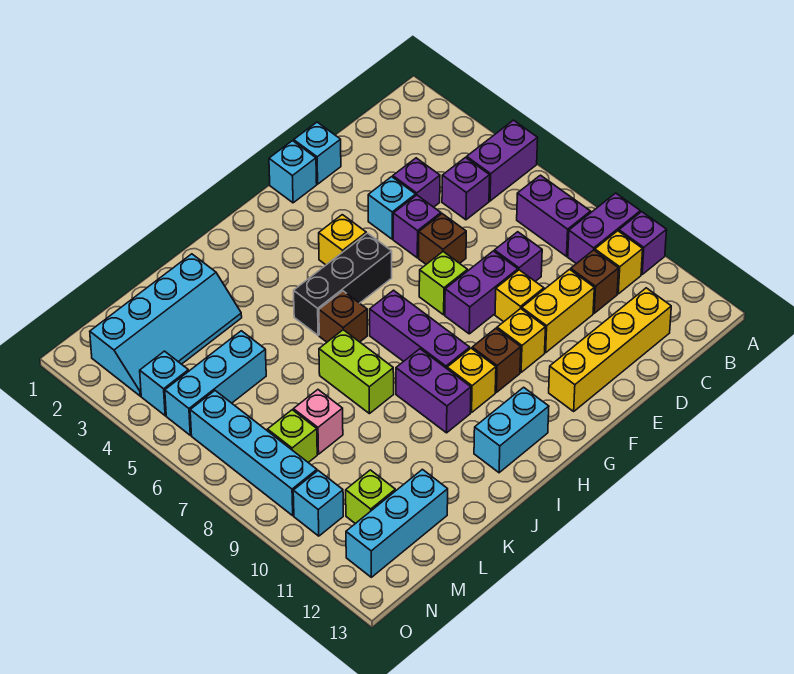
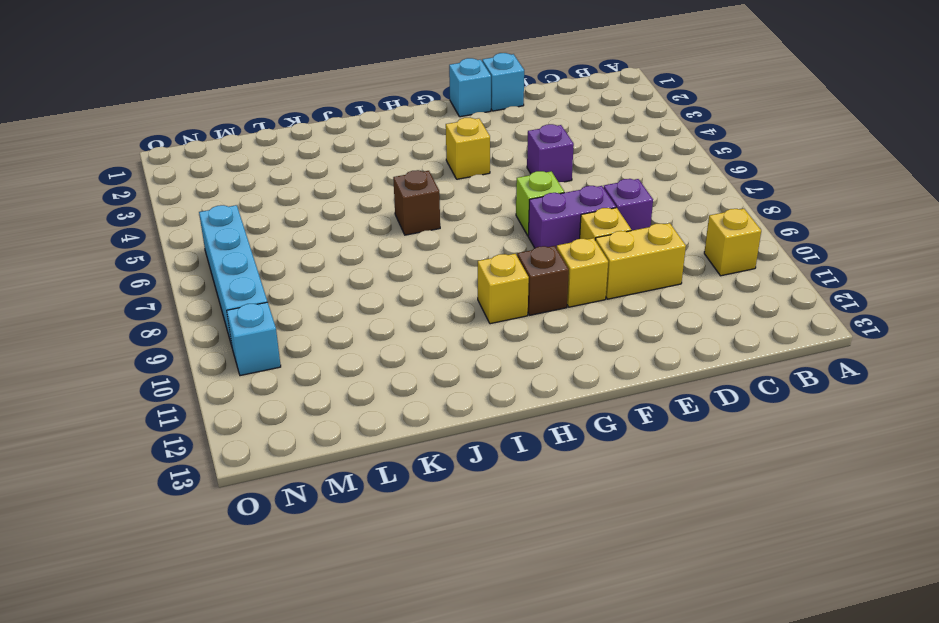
none -> purple brick A5:B5 level 1
none -> purple brick A9:B9 level 1
none -> purple brick A10 level 1
none -> purple brick B7:B8 level 1

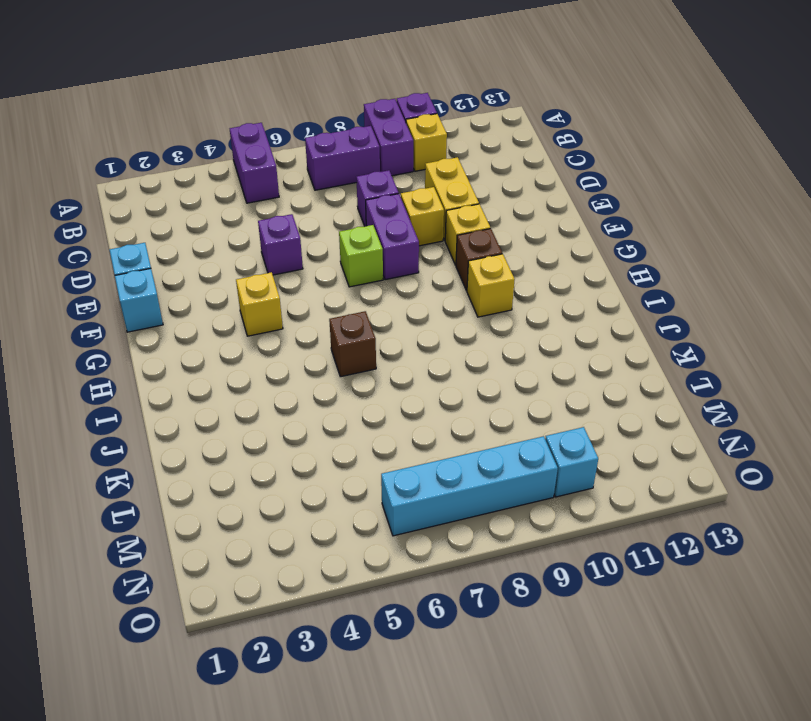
none -> purple brick C5 level 1
none -> brown brick C10 level 1
none -> yellow brick C12:F12 level 1
none -> purple brick D4 level 1

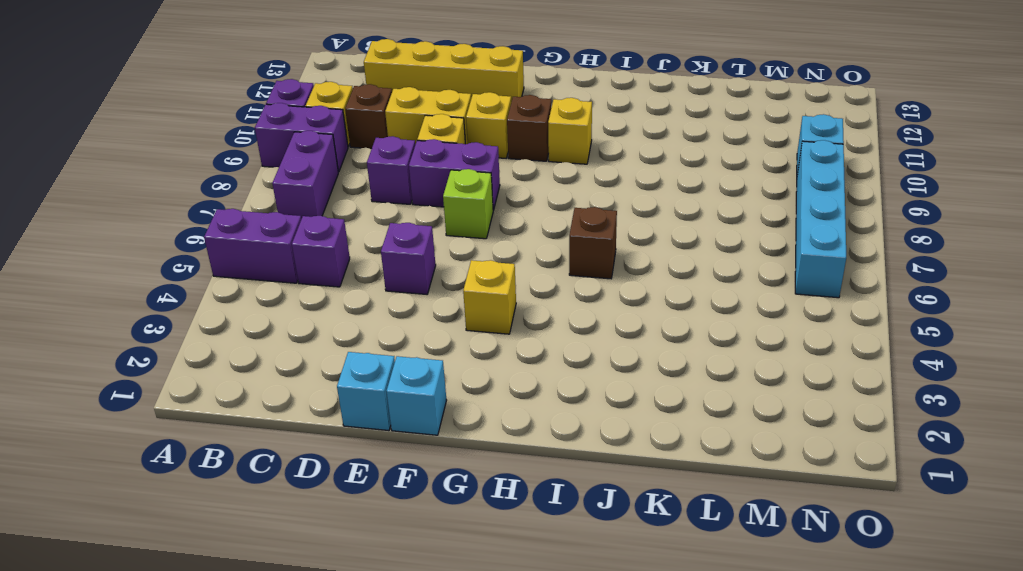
none -> purple brick D4 level 1
none -> cyan brick E4 level 1
none -> brown brick E6 level 1
none -> black brick G5:I5 level 1

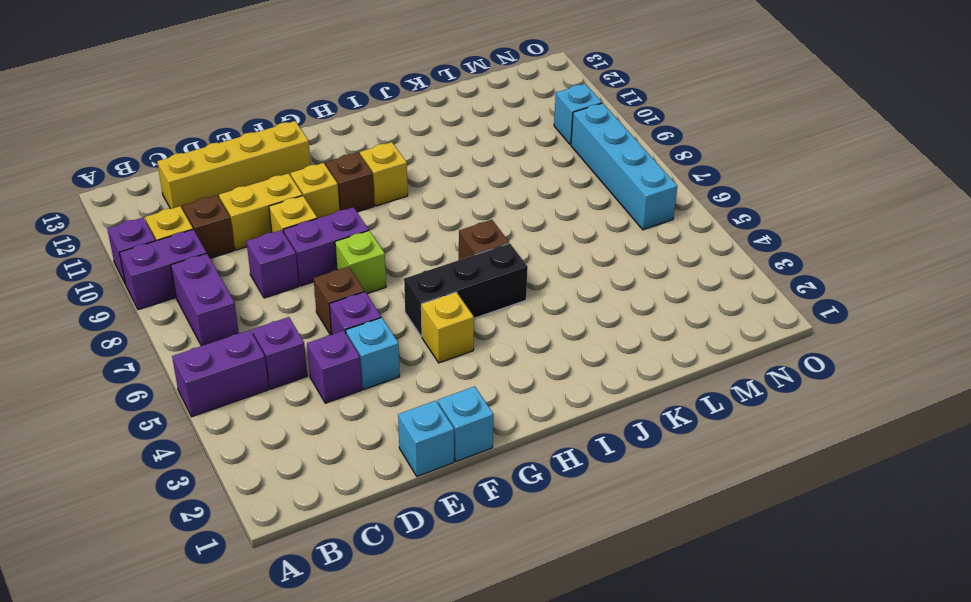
none -> purple brick H7:H9 level 1
none -> cyan brick H12:I12 level 1
none -> purple brick I9:I10 level 1
none -> lime brick J7:J8 level 1

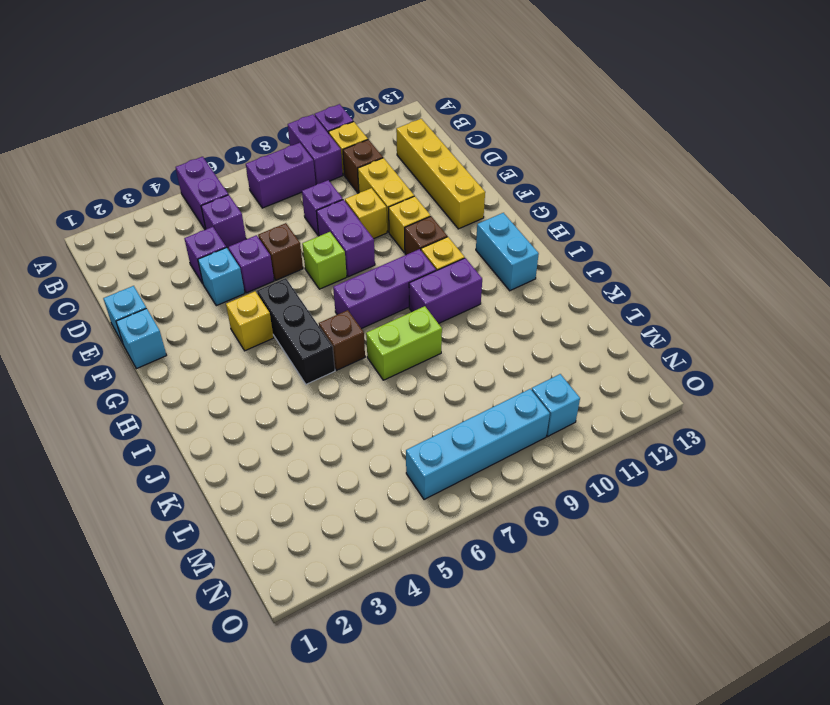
none -> cyan slope K2:N3 level 1 top 2
none -> cyan brick L5:N5 level 1
none -> pink brick L8 level 1
none -> cyan brick L12:N12 level 1

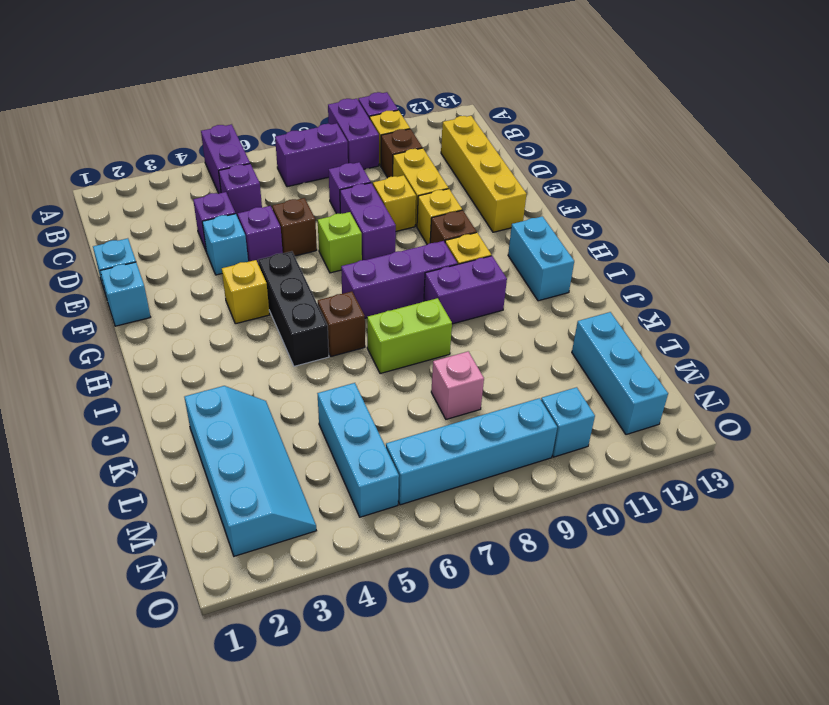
none -> lime brick M8 level 1
none -> lime brick M11 level 1
none -> cyan brick N4 level 1

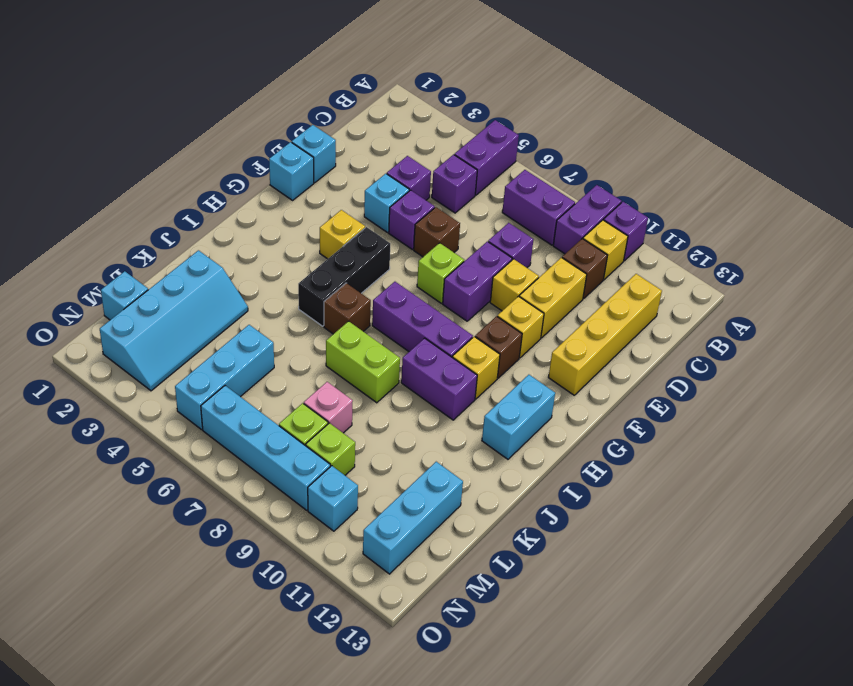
cyan brick M1 level 1 -> cyan brick N4 level 1
lime brick M9 level 1 -> lime brick M11 level 1

